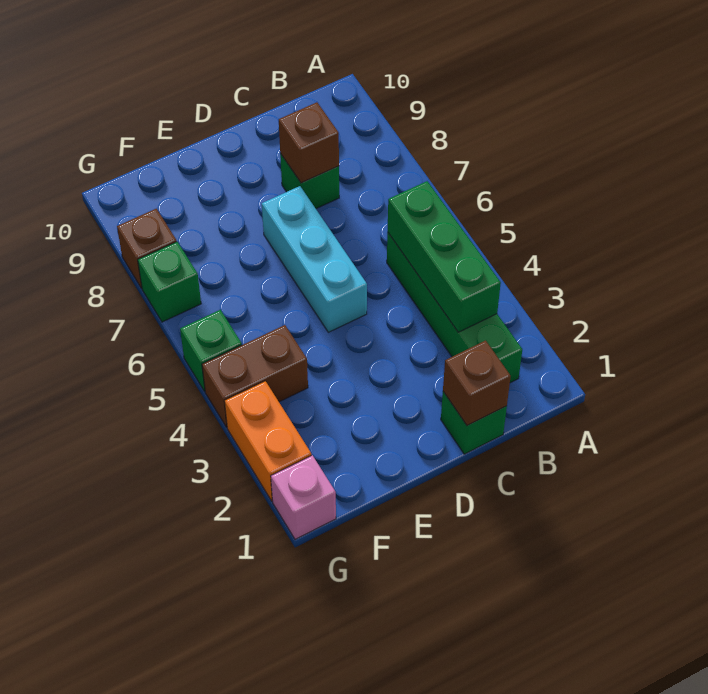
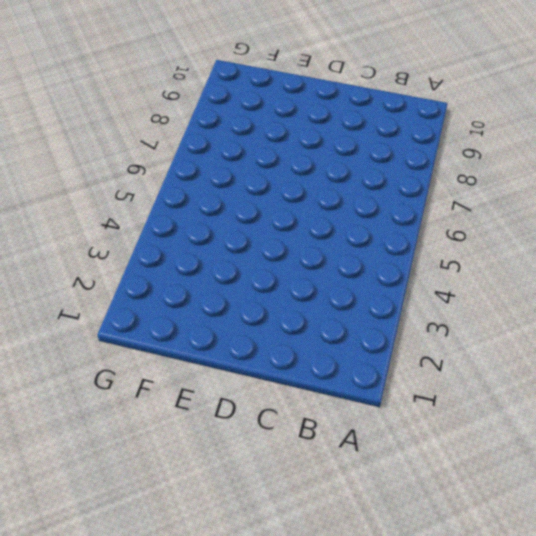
none -> green brick B2:B5 level 1
none -> green brick C1 level 1
none -> green brick C8 level 1

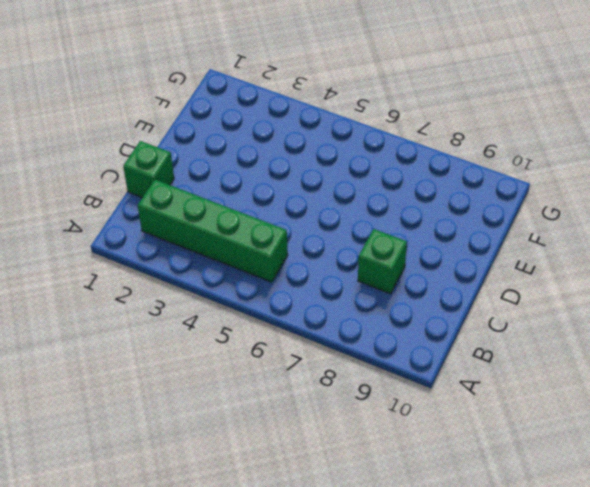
none -> cyan brick D5:D7 level 1
none -> brown brick F4:G4 level 1
none -> pink brick G1 level 1

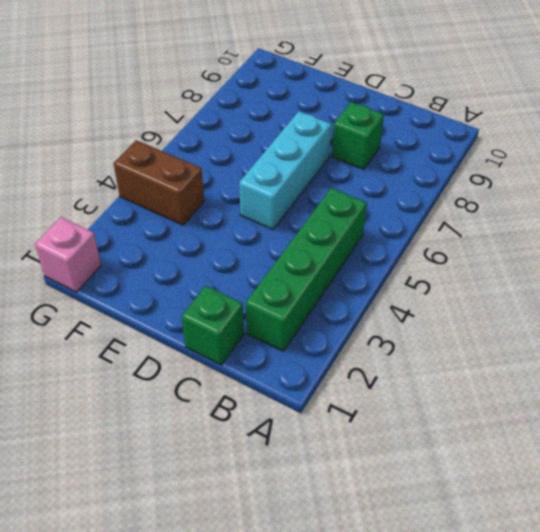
none -> orange brick G2:G3 level 1
none -> green brick G5 level 1
none -> green brick G7 level 1

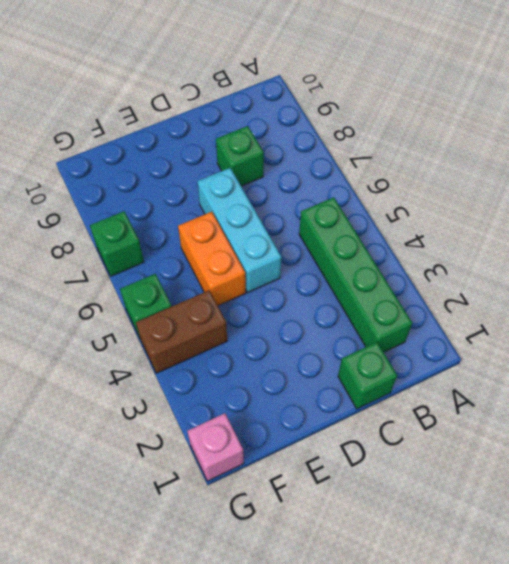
orange brick E5:E6 level 1 -> orange brick G2:G3 level 1
none -> brown brick G8 level 1
none -> green brick B3:B5 level 2
none -> brown brick C1 level 2

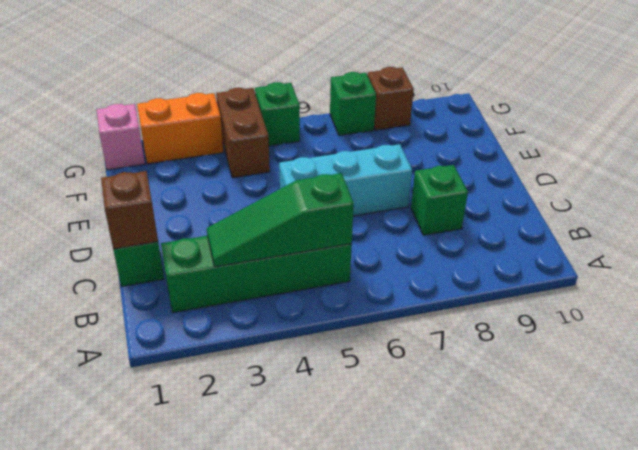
green slope B3:B5 level 2 top 5 -> green brick B3:B5 level 2
none -> brown brick C8 level 2

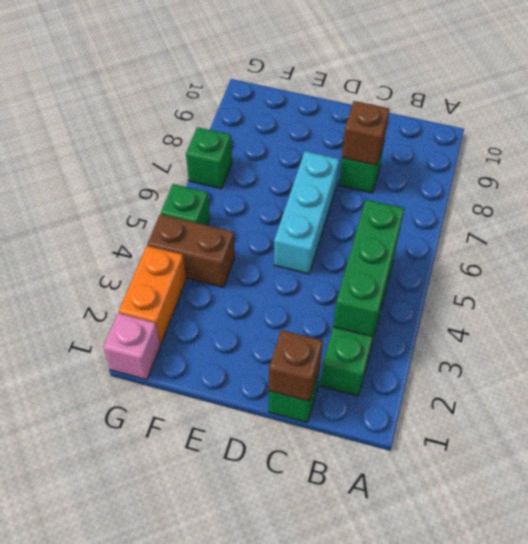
none -> brown brick G8 level 1

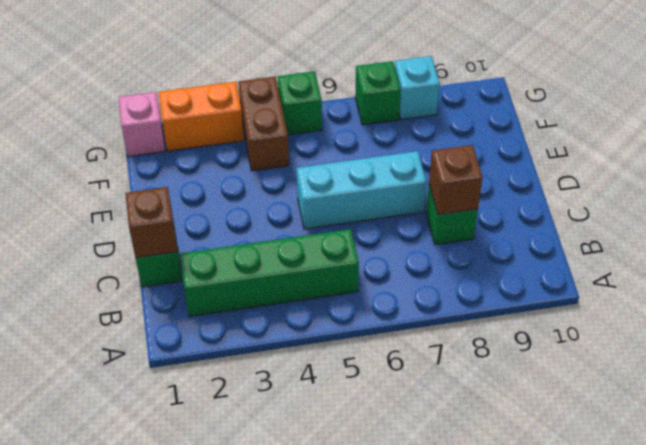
cyan brick G8 level 1 -> brown brick G8 level 1
none -> green brick B3:B5 level 2

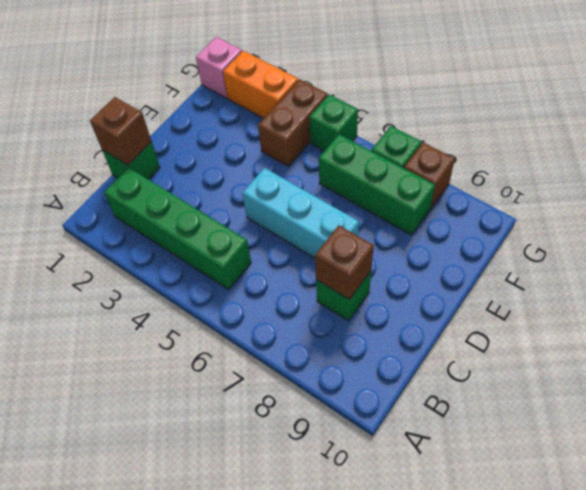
green brick F6:F8 level 1 -> green brick B3:B5 level 2

